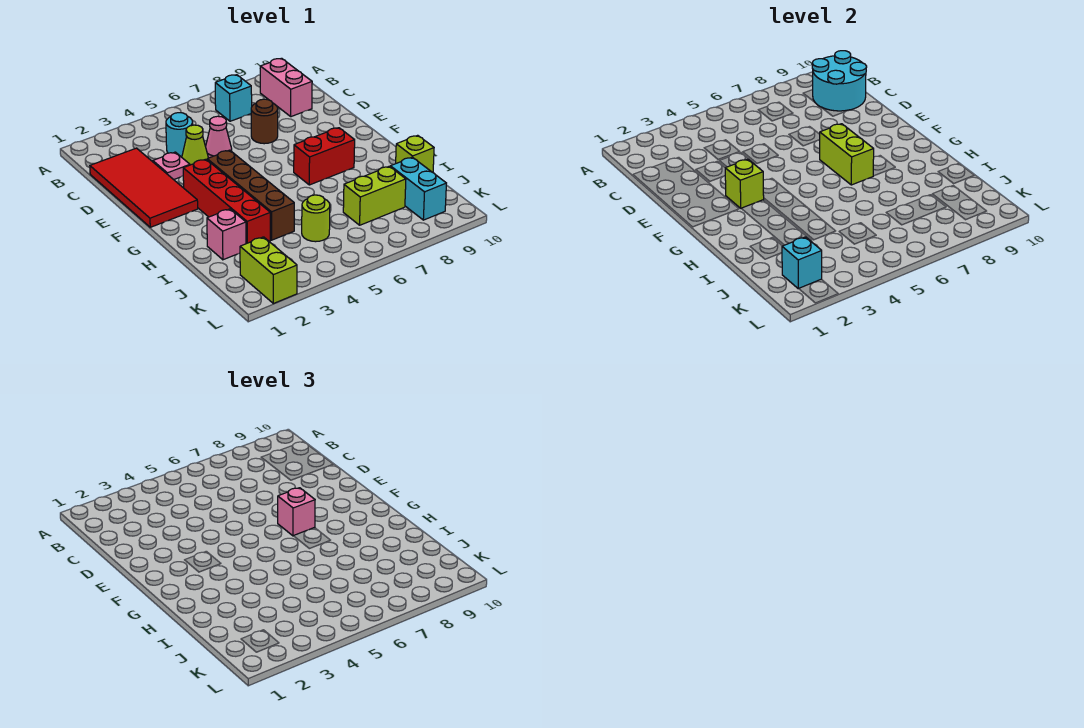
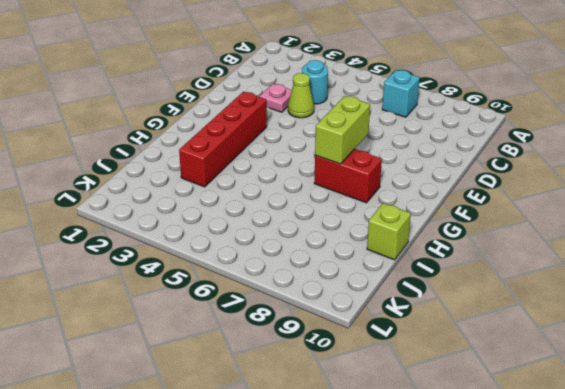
none -> pink brick B9:C9 level 1
none -> red tile C1:F2 level 1
none -> pink cone D5 level 1

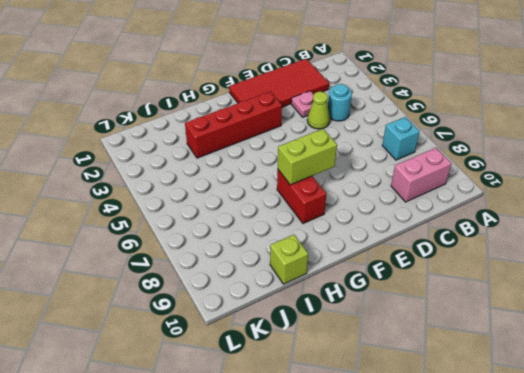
none -> pink cone D5 level 1
none -> brown round brick D7 level 1
none -> brown brick F4:I4 level 1

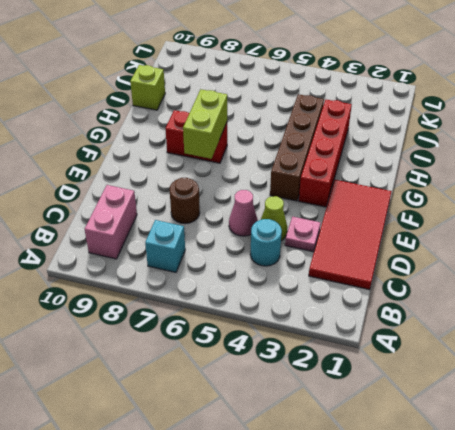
none -> pink brick I2 level 1
none -> lime round brick J5 level 1
none -> lime brick J7:J8 level 1

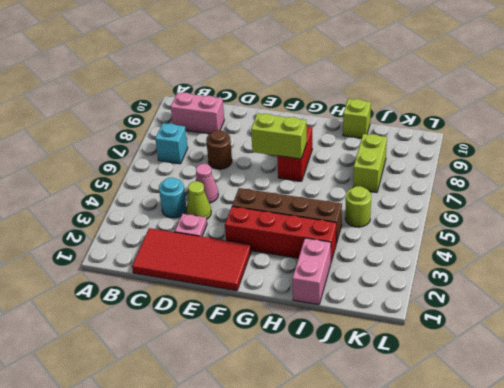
pink brick I1:I2 level 1 -> pink brick I2 level 1
none -> cyan brick J9:K9 level 1
none -> lime brick K2:L2 level 1
none -> cyan round brick B9:C10 level 2

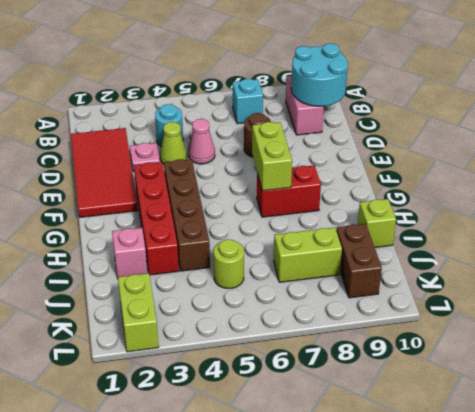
brown brick J9:K9 level 1 -> cyan brick J9:K9 level 1
none -> lime brick F3 level 2
none -> cyan brick K2 level 2
none -> pink brick F7 level 3

